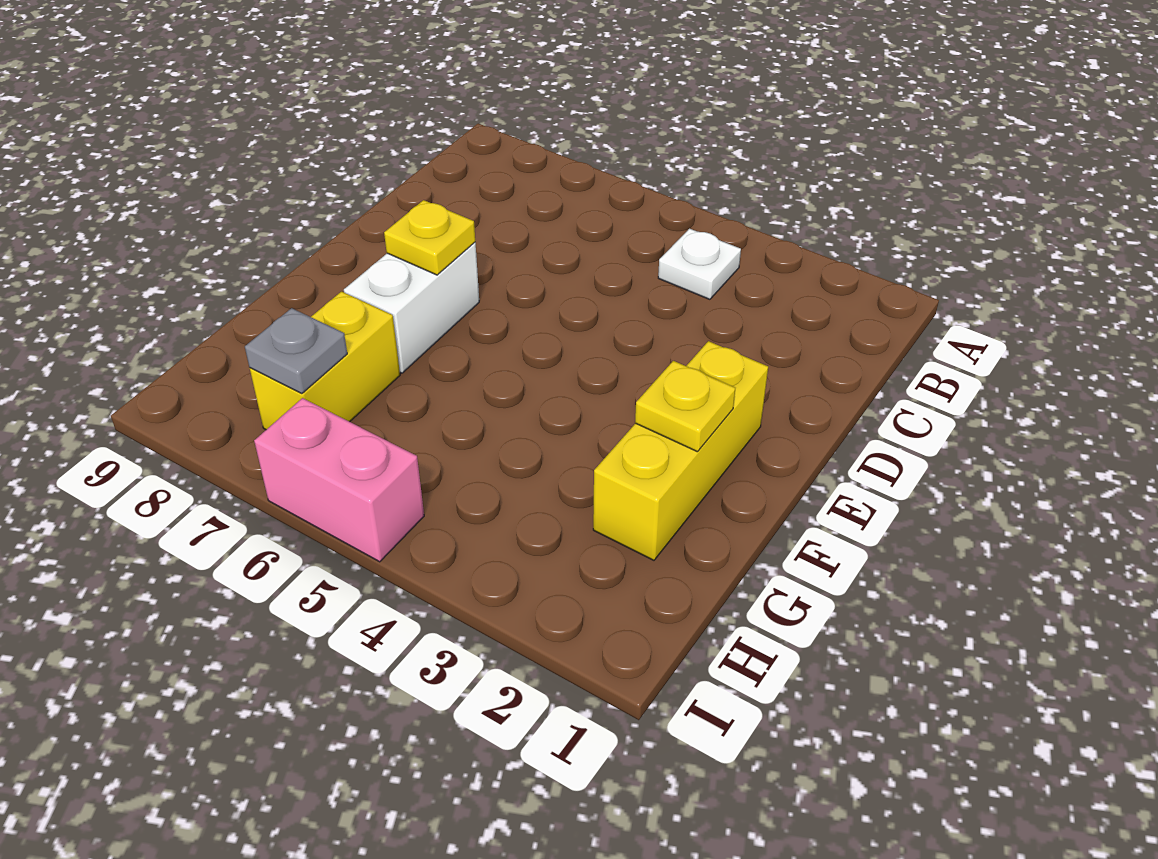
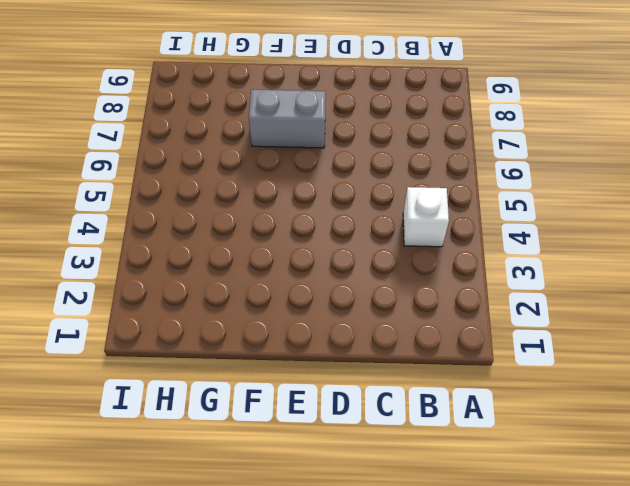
white brick B4 level 1 -> white plate B4 level 1
grey brick E7:F7 level 1 -> white brick E7:F7 level 1
none -> yellow brick E2:G2 level 1
none -> yellow brick G7:H7 level 1

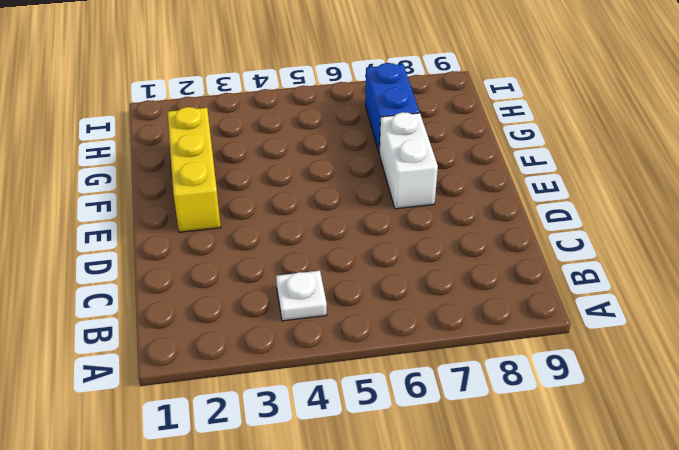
blue brick G7:H7 level 1 -> yellow brick G7:H7 level 1
none -> pink brick I5:I6 level 1
none -> yellow plate E7 level 2

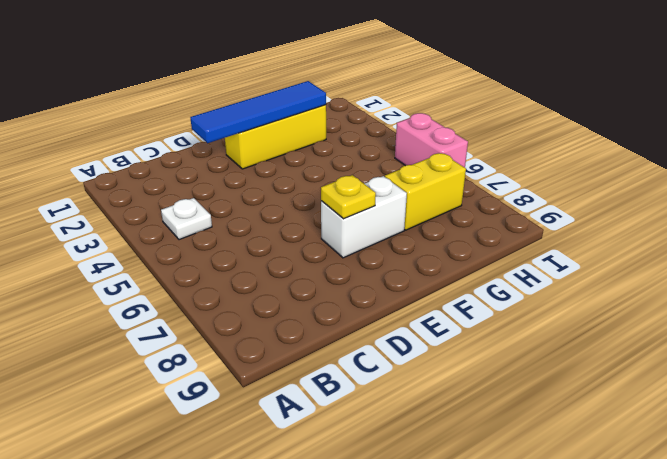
blue tile D2:G2 level 2 -> yellow plate F2 level 2
none -> grey plate H7 level 2

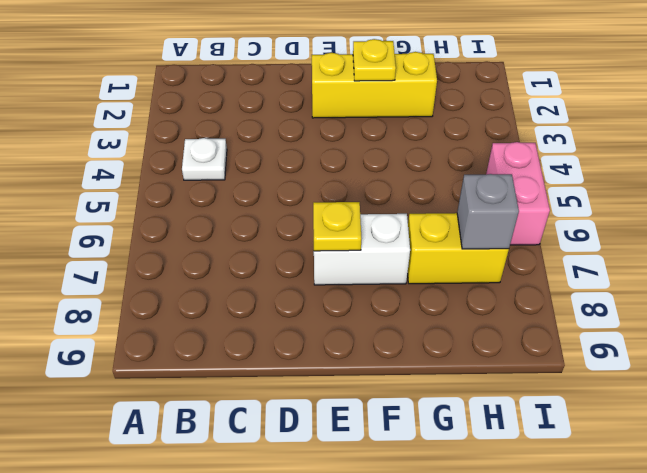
grey brick H7 level 2 -> grey plate H7 level 2

